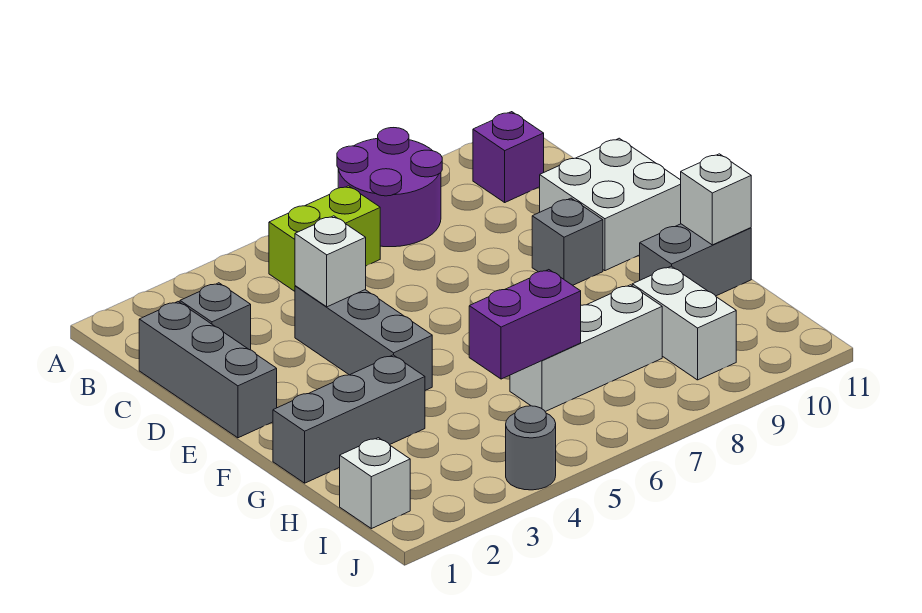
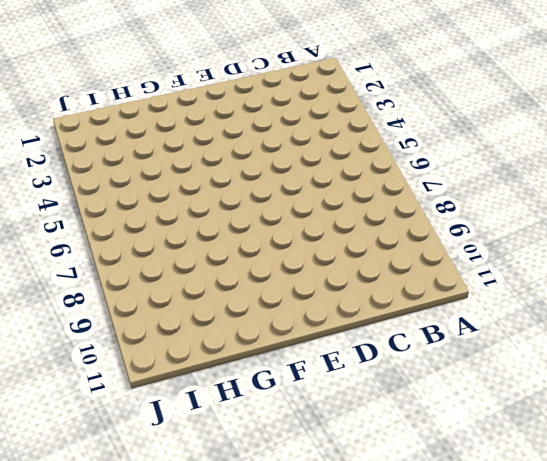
none -> purple round brick A7:B8 level 1
none -> lime brick B5:B6 level 1
none -> purple brick B10 level 1

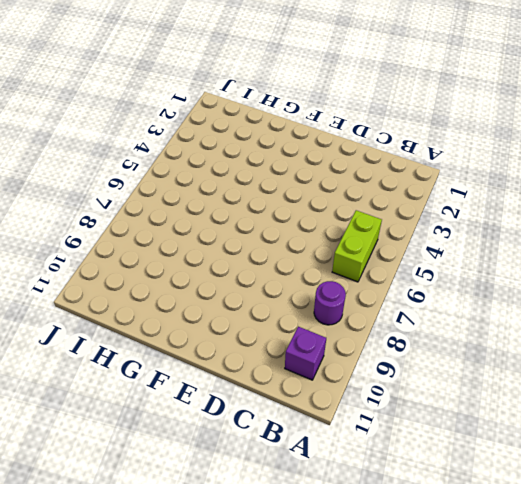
purple round brick B8 level 1 -> purple round brick A7:B8 level 1
none -> grey brick C1:E1 level 1
none -> grey brick C2 level 1
none -> grey brick D4:F4 level 1

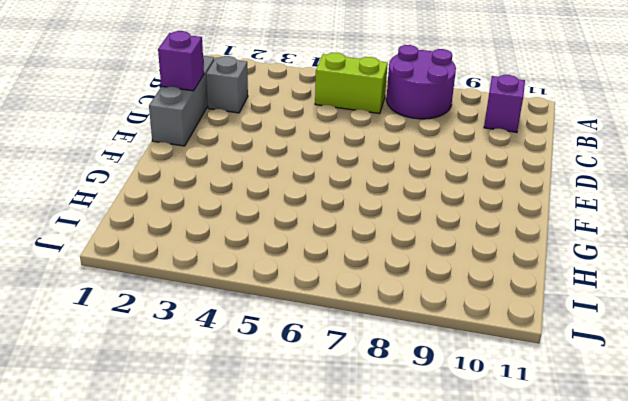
purple brick D1 level 2 -> none
none -> grey brick D4:F4 level 1
none -> white brick D10:E11 level 1
none -> grey brick E9 level 1

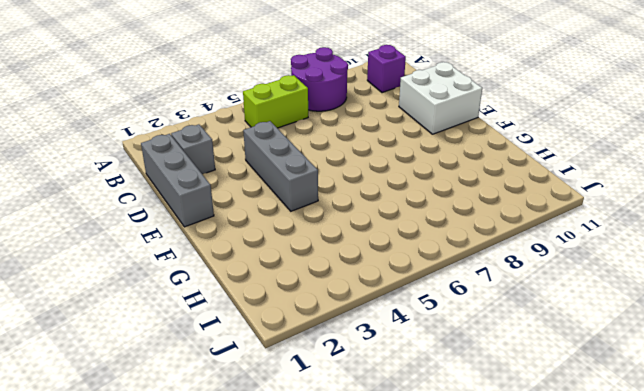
none -> grey brick E9 level 1
none -> grey brick G1:G3 level 1
none -> grey brick G10:G11 level 1

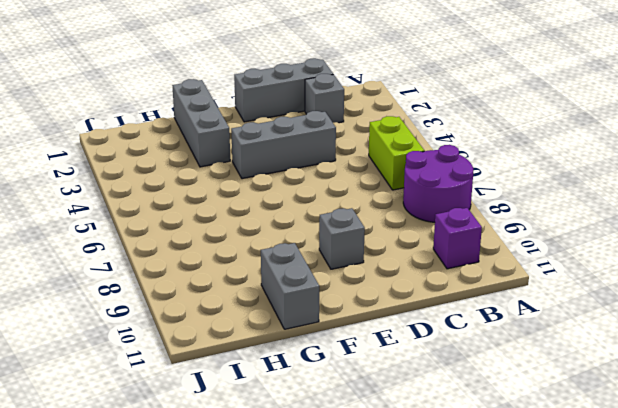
none -> white brick D10:E11 level 1
none -> white brick H6:H8 level 1
none -> white brick H9:I9 level 1

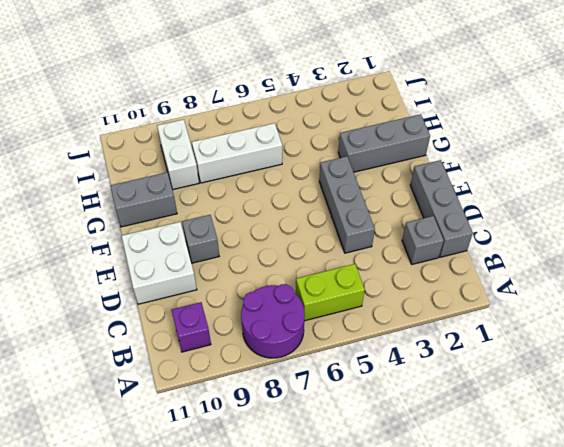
none -> white brick I1 level 1
none -> grey round brick J4 level 1
none -> white brick D4 level 2

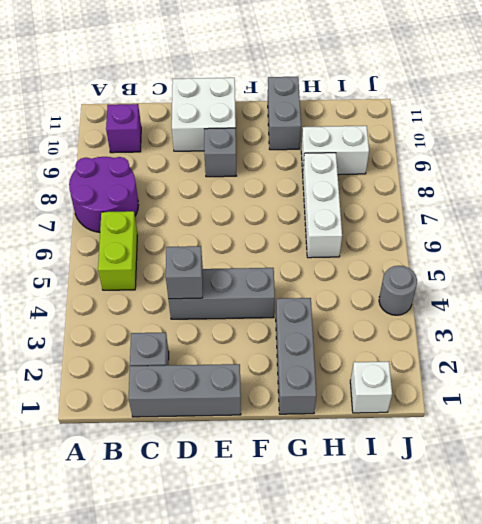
grey brick D4 level 2 -> white brick D4 level 2
none -> white brick G11 level 2
none -> purple brick H5:H6 level 2

